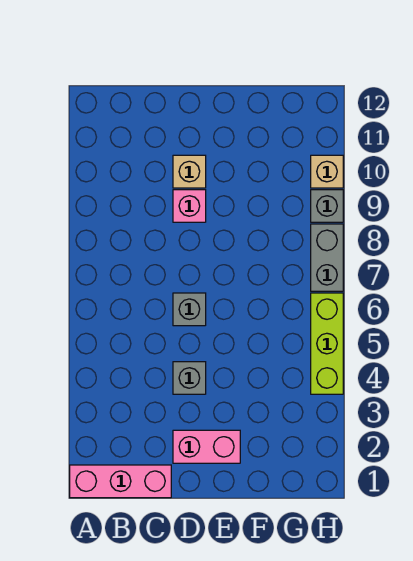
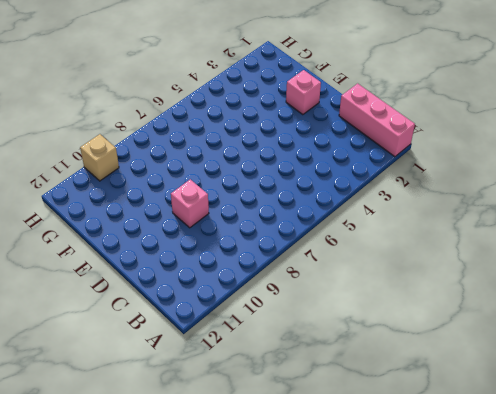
pink brick E2 level 1 -> pink brick D2:E2 level 1
none -> grey brick D4 level 1
none -> grey brick D6 level 1

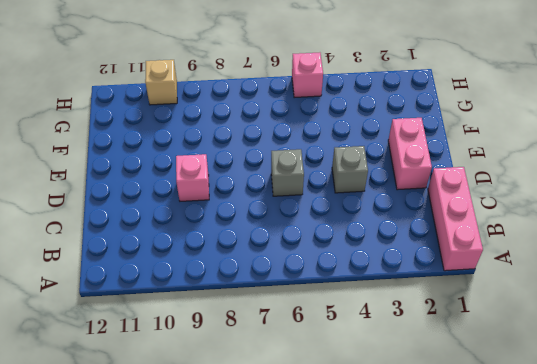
pink brick H5 level 1 -> lime brick H4:H6 level 1
none -> tan brick D10 level 1
none -> grey brick H7:H8 level 1

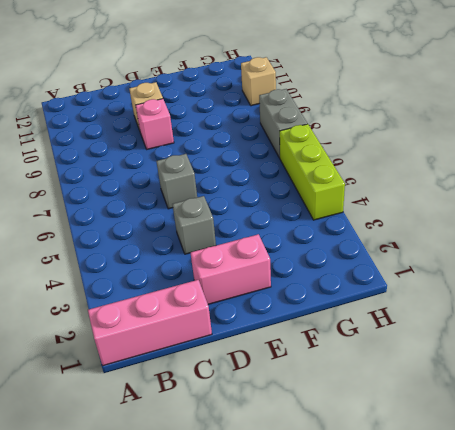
none -> grey brick H9 level 1

